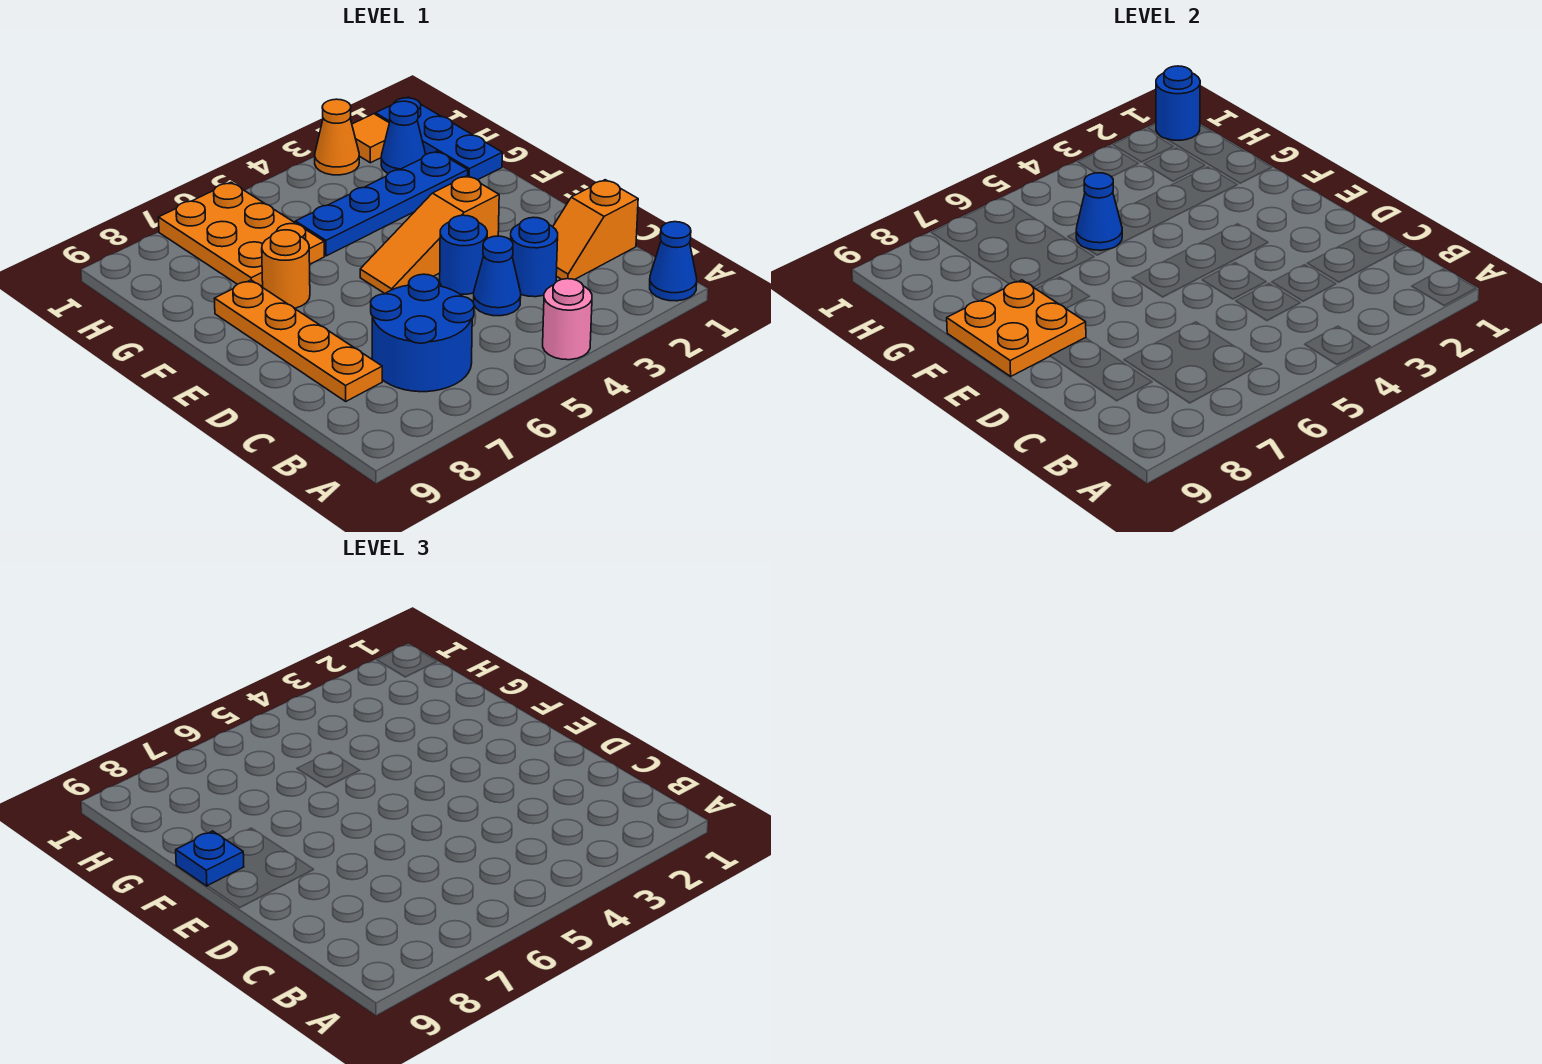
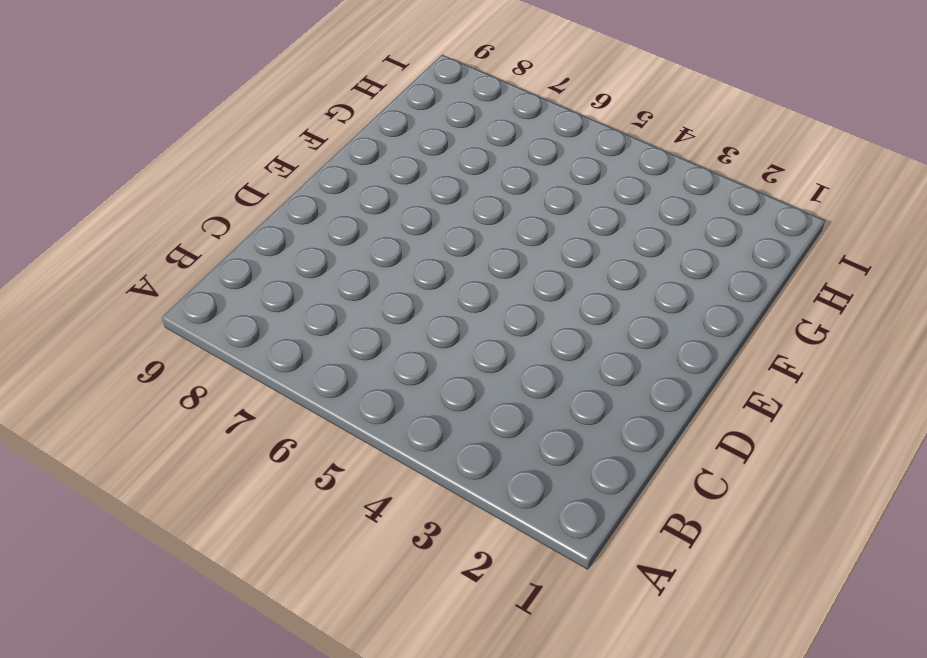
none -> blue cone A1 level 1
none -> pink round brick A4 level 1
none -> blue round brick B6:C7 level 1

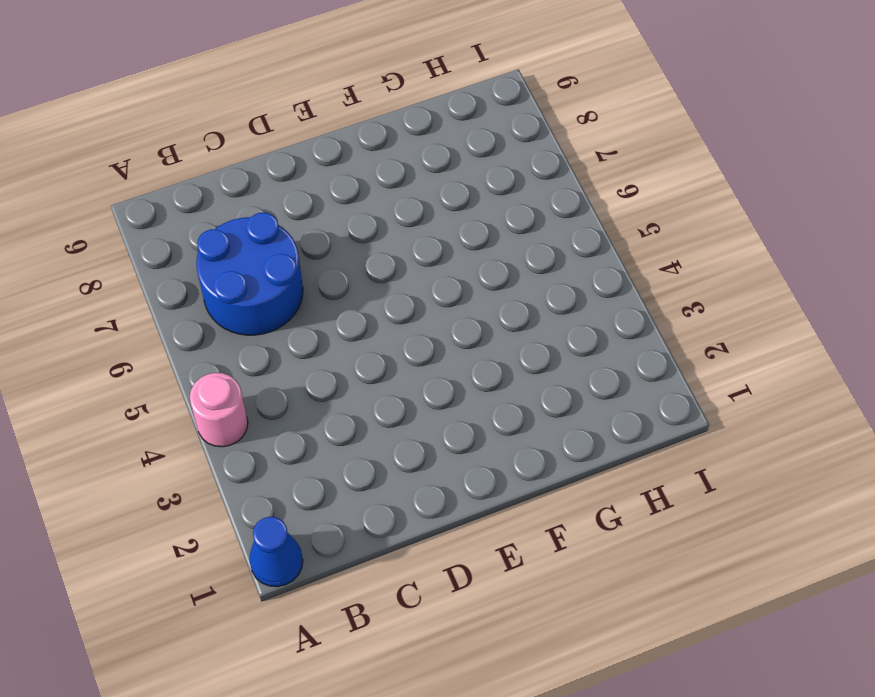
none -> orange slope C1:C2 level 1 top 1
none -> blue round brick C3 level 1
none -> blue cone C4 level 1

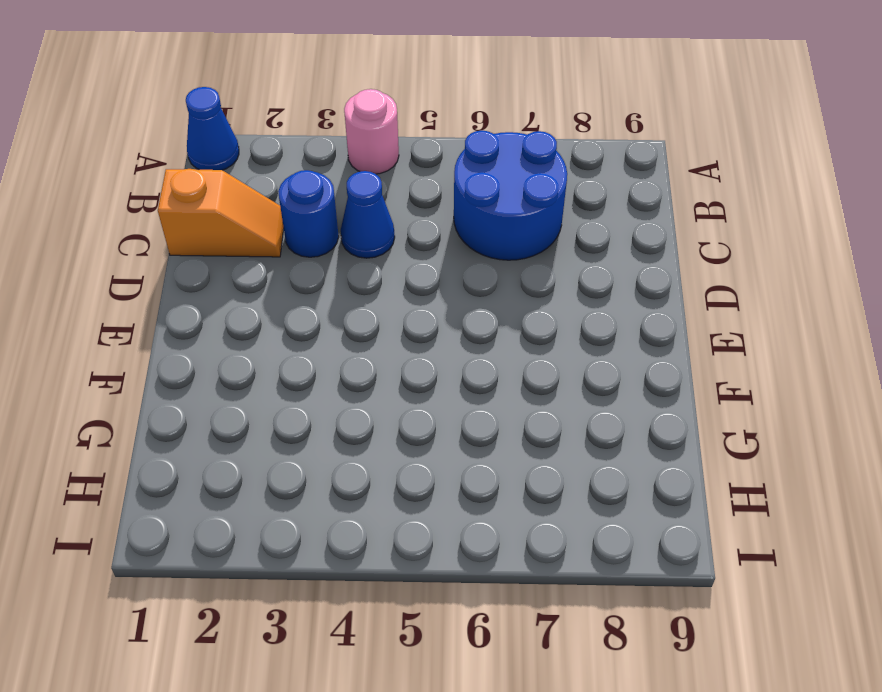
none -> orange plate C8:F8 level 1
none -> blue round brick D4 level 1
none -> orange slope E3:E5 level 1 top 3

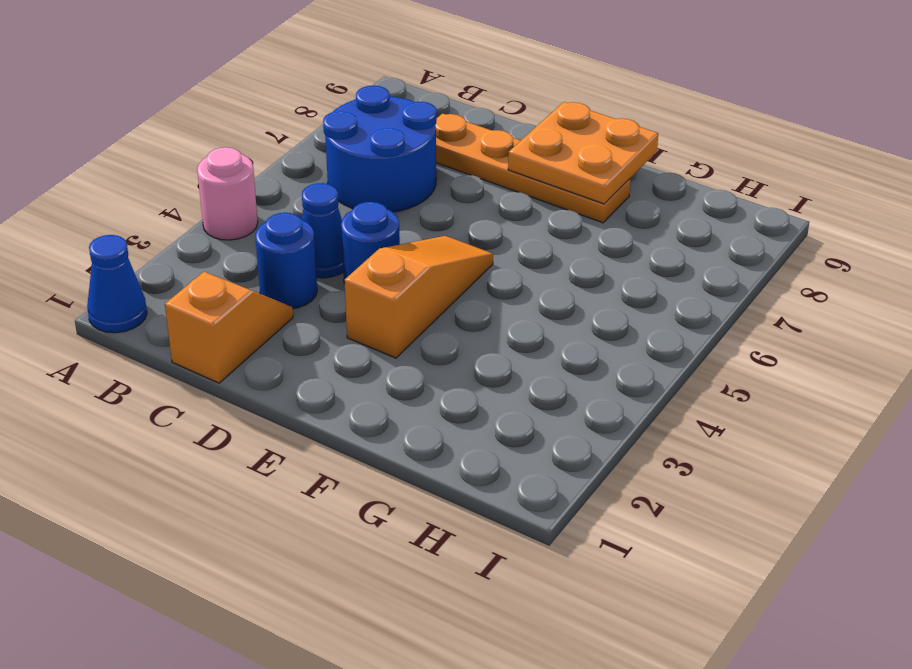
none -> orange round brick F7 level 1
none -> blue plate G1:I1 level 1
none -> blue plate G2:G5 level 1

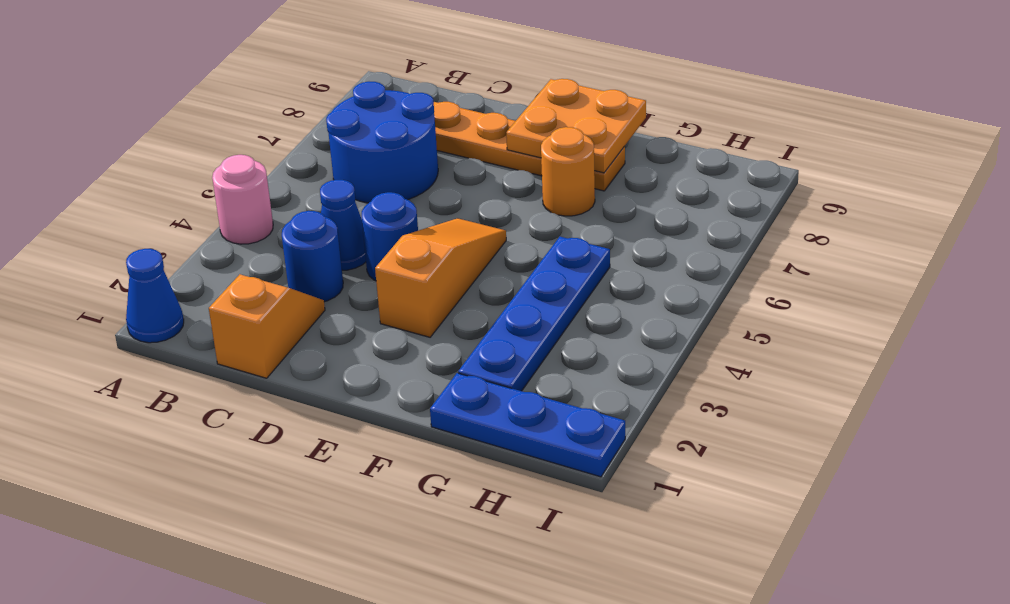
none -> orange plate G6:I7 level 1
none -> blue cone H2 level 1
none -> orange tile I2 level 1

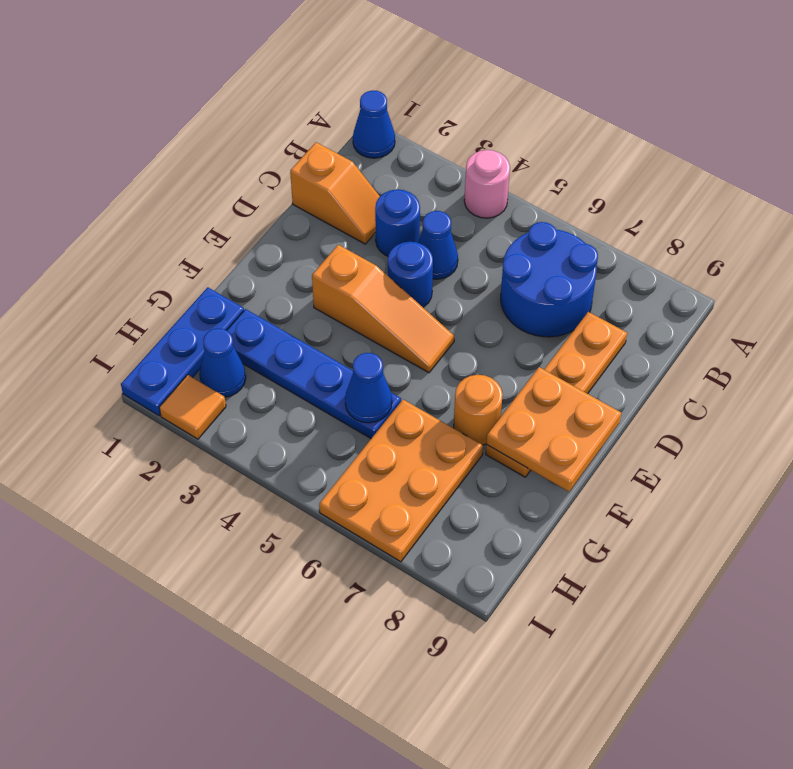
none -> orange cone I3 level 1
none -> blue round brick I1 level 2
none -> blue plate F9 level 3

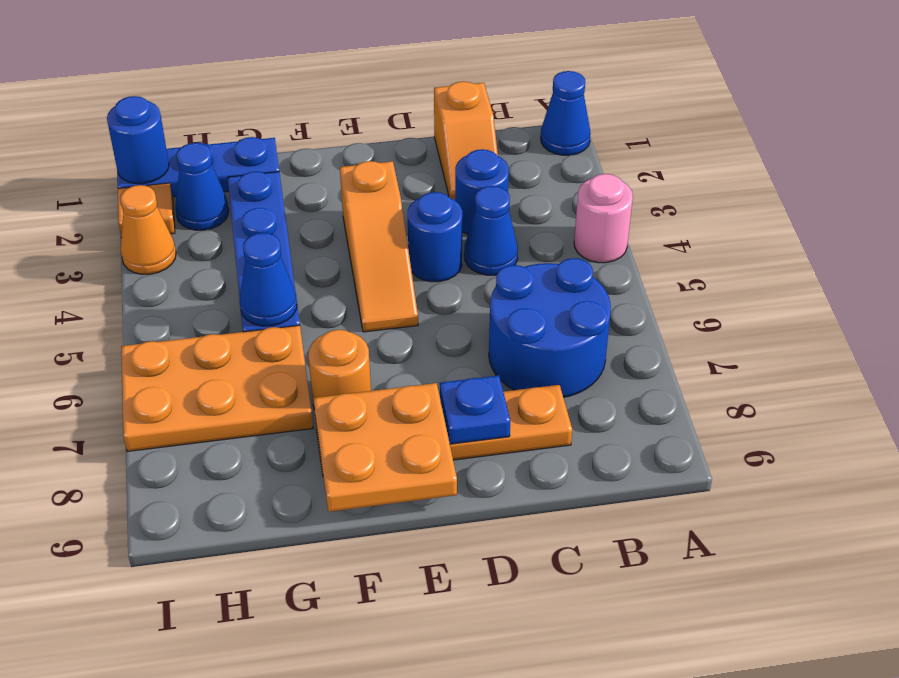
blue plate D8 level 2 -> blue plate F9 level 3

